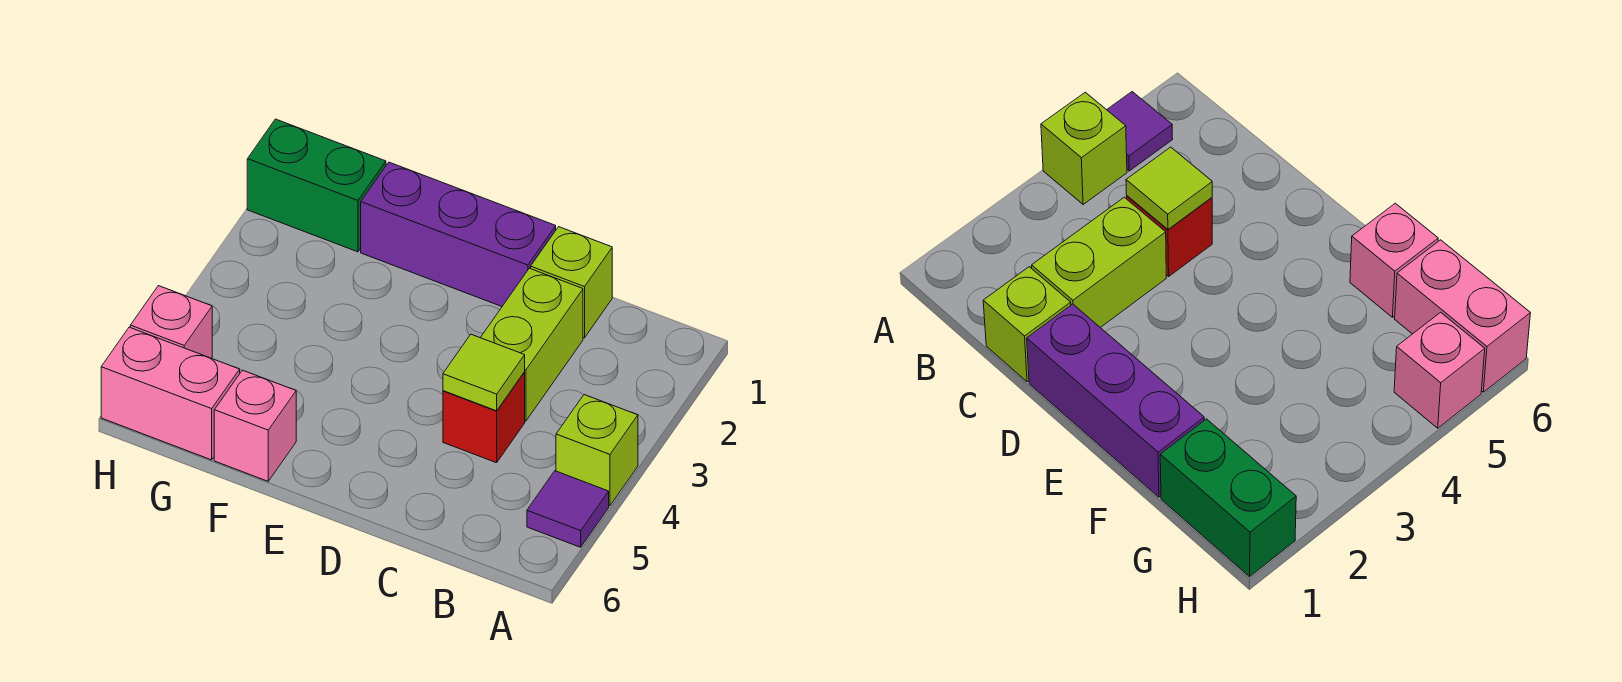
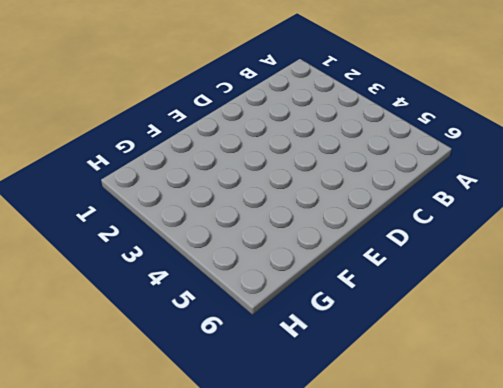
none -> lime brick A4 level 1
none -> purple tile A5 level 1

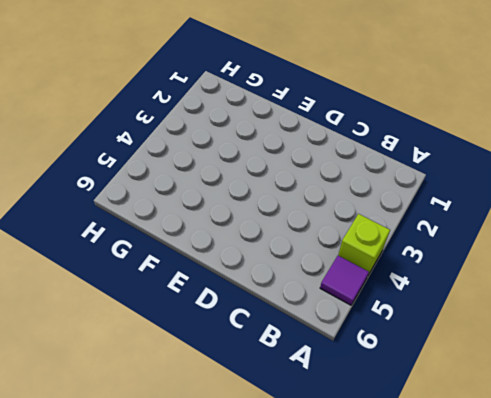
none -> lime brick C1 level 1
none -> lime brick C2:C3 level 1

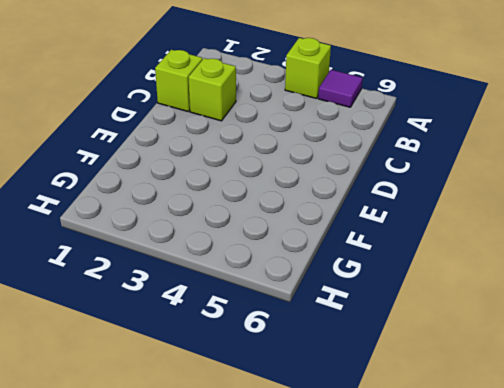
lime brick C2 level 1 -> lime brick C2:C3 level 1
none -> red brick C4 level 1
none -> purple brick D1:F1 level 1

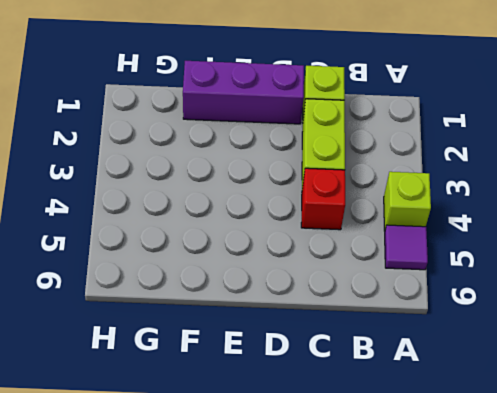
none -> pink brick F6 level 1
none -> green brick G1:H1 level 1

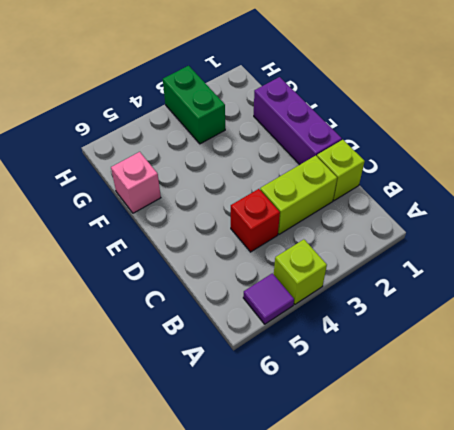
green brick G3:H3 level 1 -> green brick G1:H1 level 1
none -> pink brick G6:H6 level 1
none -> pink brick H5 level 1

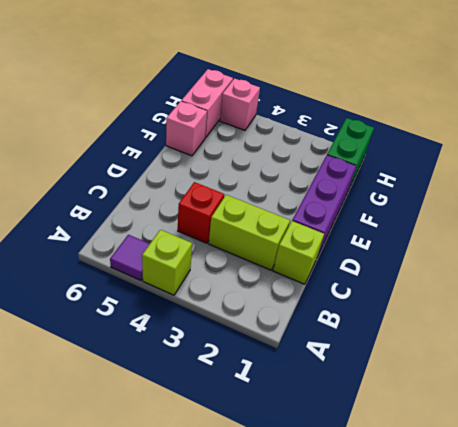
none -> lime tile C4 level 2

